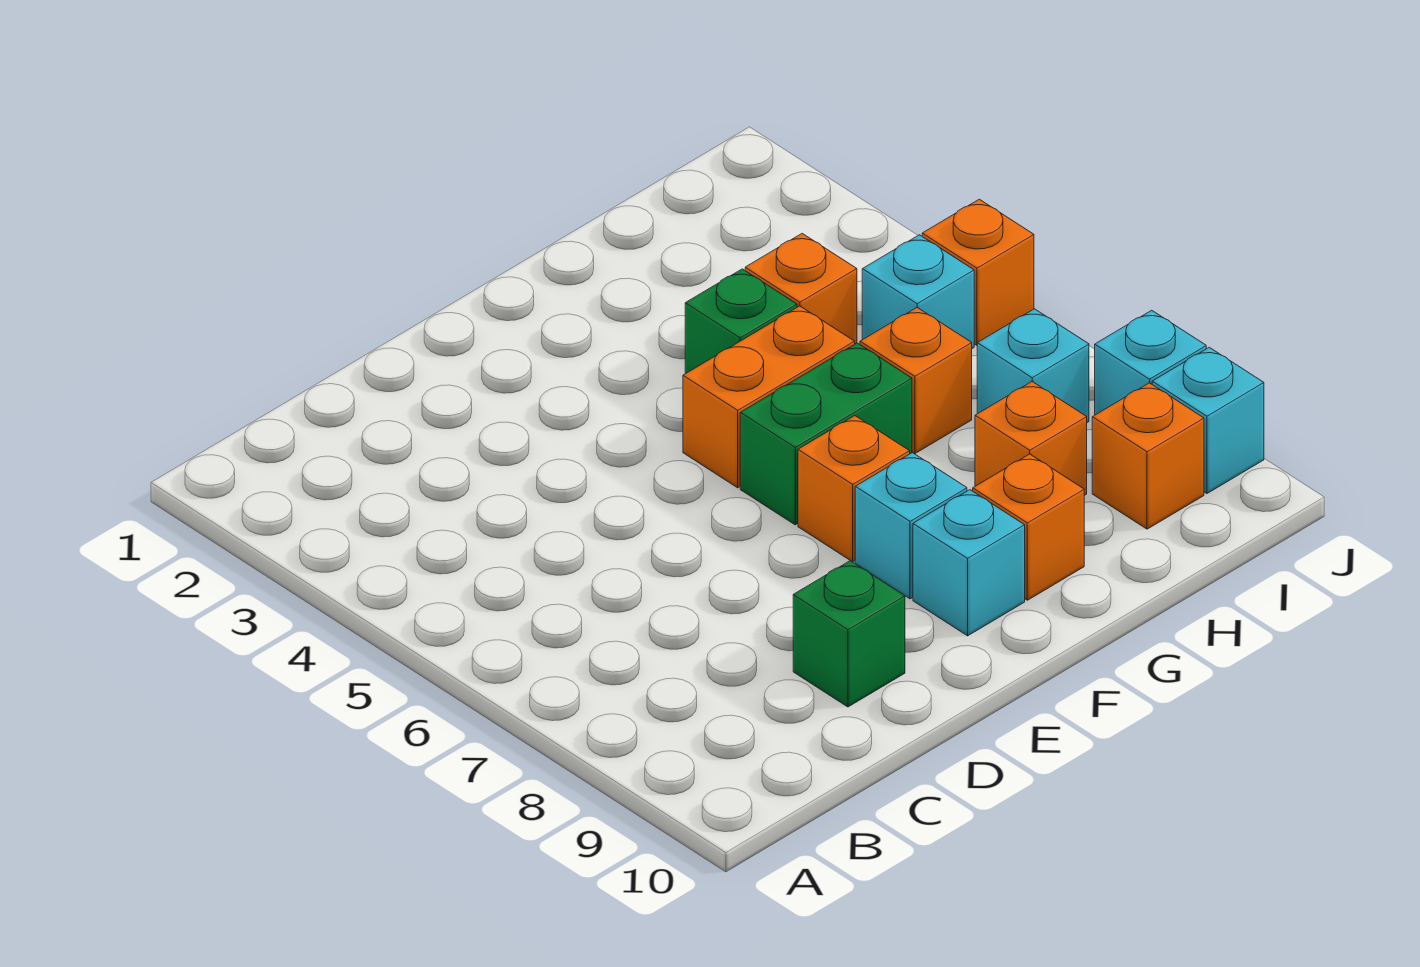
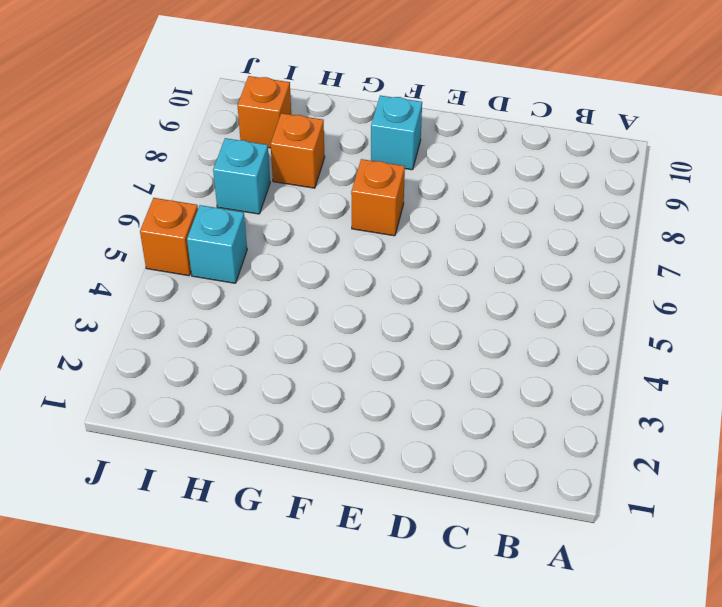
none -> green brick D9 level 1
none -> orange brick F5:G5 level 1
none -> green brick F6:G6 level 1

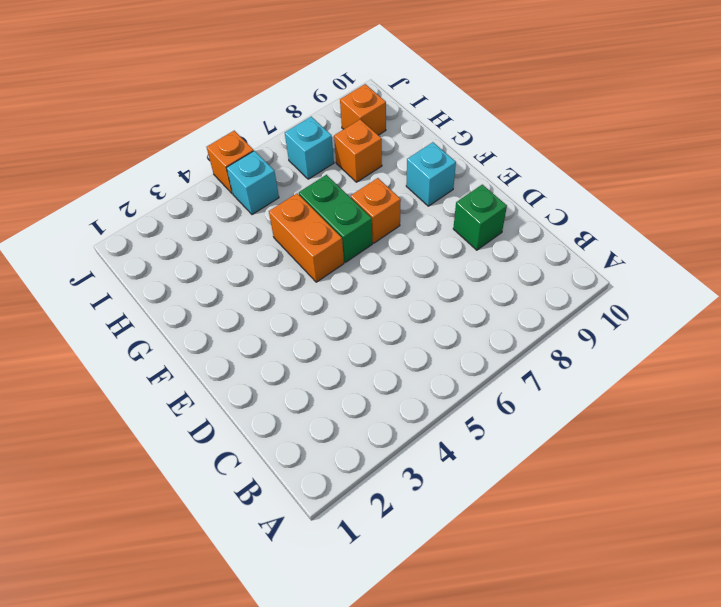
none -> cyan brick F8 level 1
none -> green brick G4 level 1
none -> orange brick G9 level 1

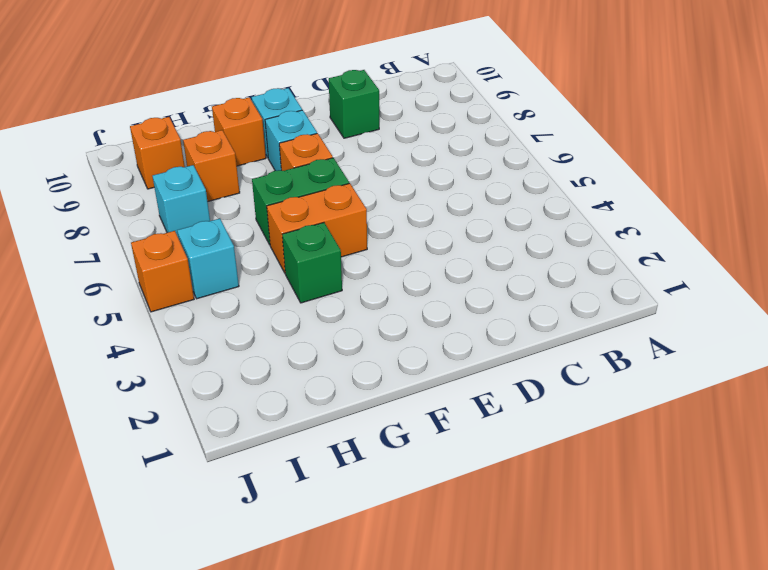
none -> orange brick H4 level 1
none -> orange brick H6 level 1
none -> cyan brick J8 level 1

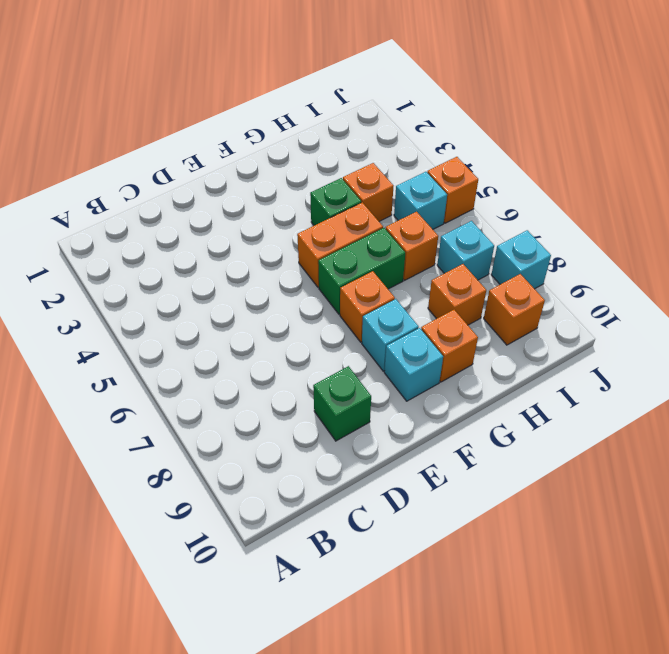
none -> cyan brick J9 level 1

